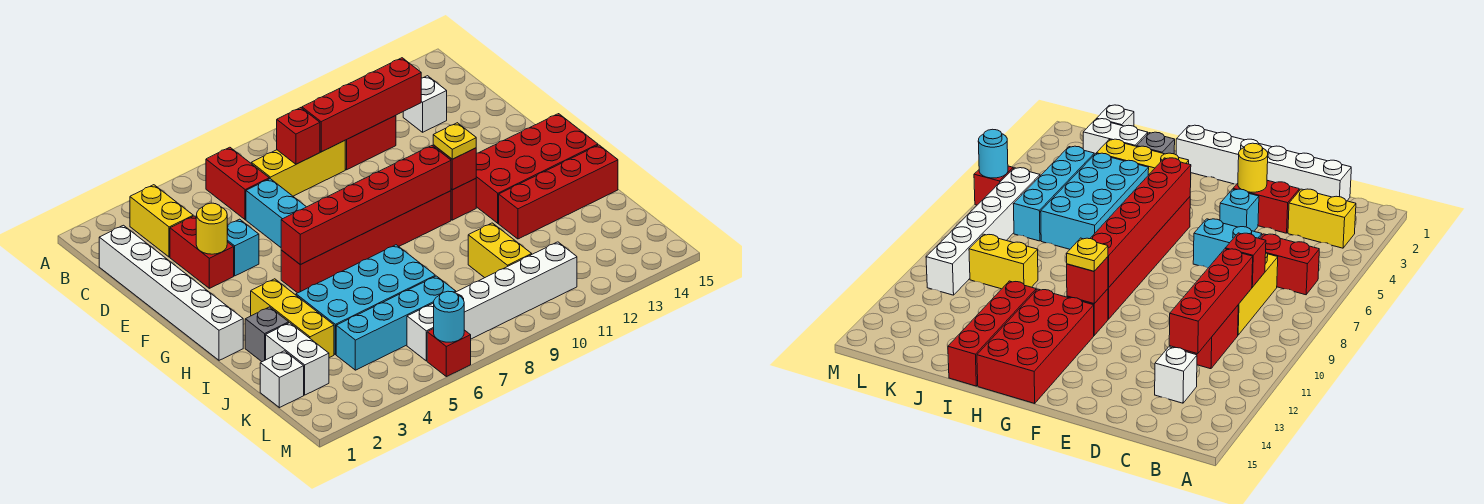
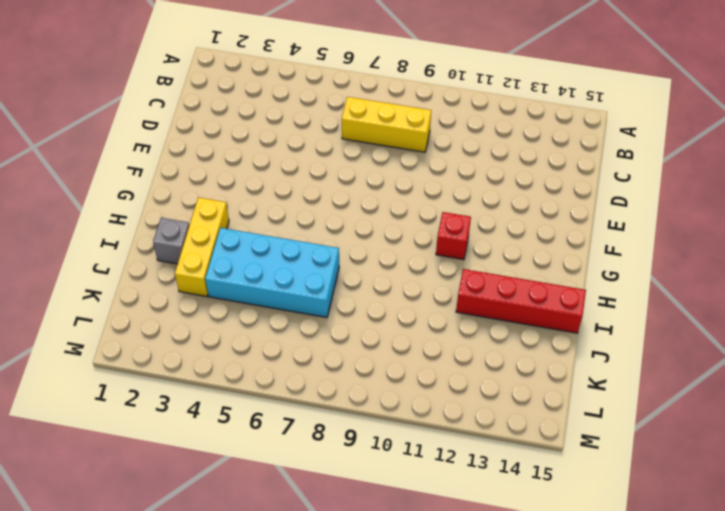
none -> yellow brick B3:C3 level 1
none -> red brick B6:C6 level 1
none -> white brick C1:H1 level 1

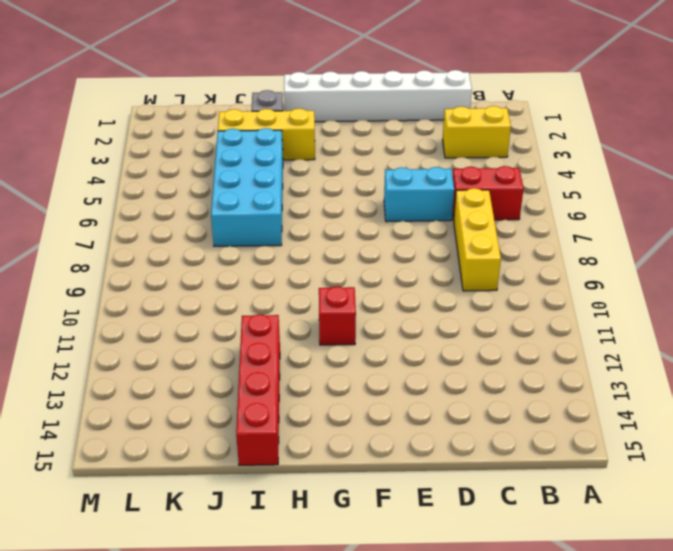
none -> red brick C10:C11 level 1
none -> white brick C13 level 1
none -> red brick D3:E3 level 1

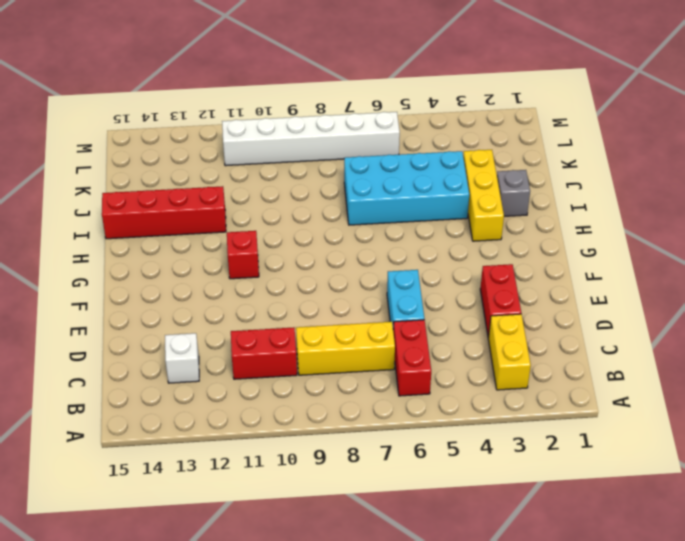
none -> white brick C1:H1 level 1
none -> cyan brick E4 level 1
none -> red brick G5:G10 level 1

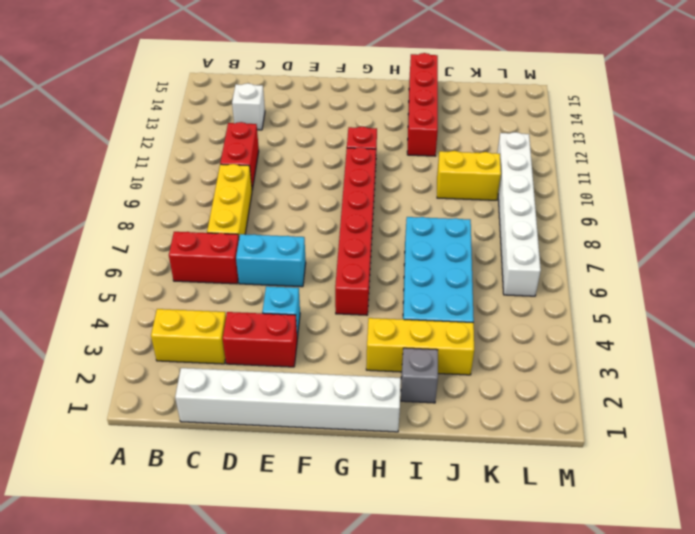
none -> red brick G12:H15 level 1
none -> white brick J2:K2 level 1
none -> white brick K1 level 1

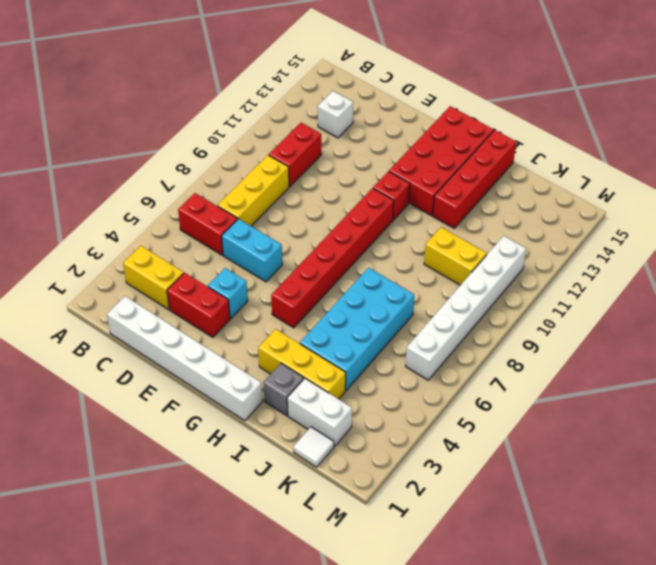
white tile K1 level 1 -> white brick K1 level 1
none -> cyan brick K4:K7 level 1
none -> red brick M6 level 1
none -> red brick C8 level 2

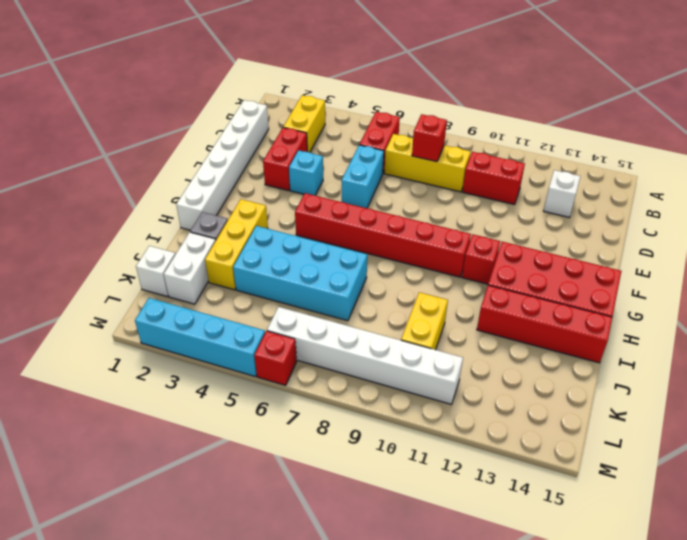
cyan brick M2:M5 level 1 -> cyan brick K4:K7 level 1
none -> red brick C9:C12 level 2
none -> yellow round brick E3 level 2
none -> red brick G5:G10 level 2

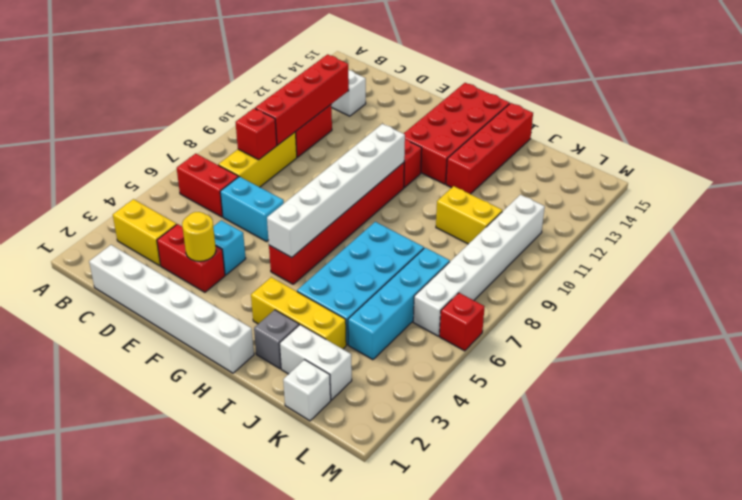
white brick G5:G10 level 2 -> red brick G5:G10 level 2
none -> red brick G11 level 2
none -> cyan round brick M6 level 2
none -> yellow plate G11 level 3

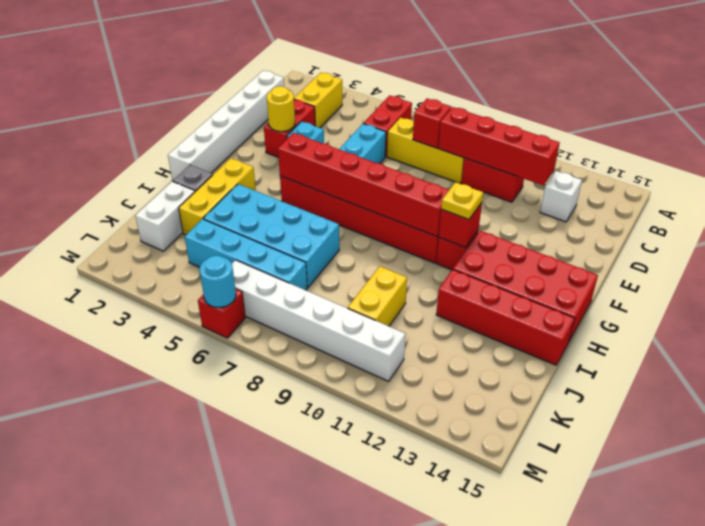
none -> white brick K1 level 1

